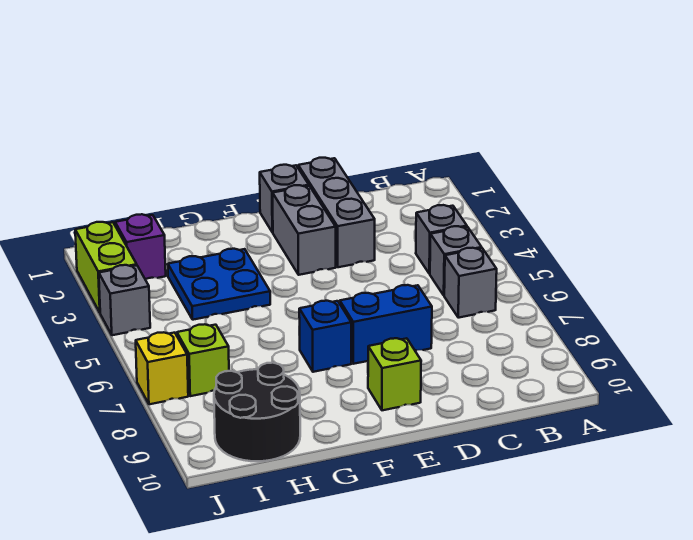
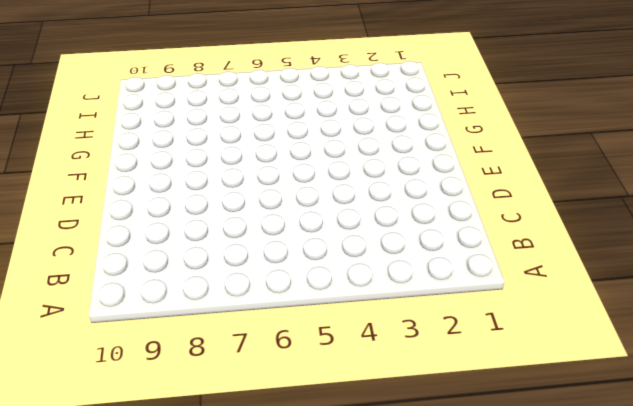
none -> grey brick B4 level 1
none -> grey brick B5 level 1
none -> grey brick B6 level 1

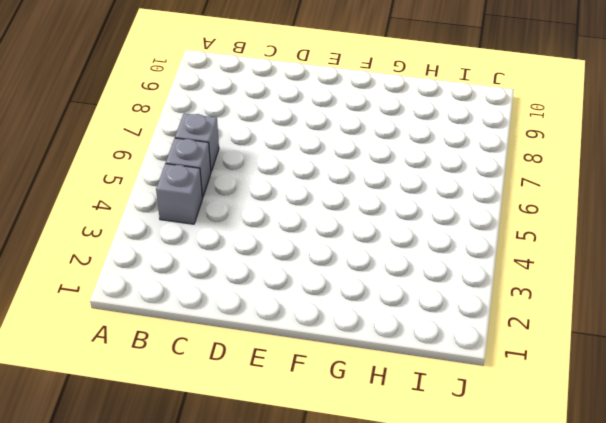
none -> grey brick D1:D3 level 1
none -> blue brick D7:E7 level 1
none -> grey brick E1 level 1

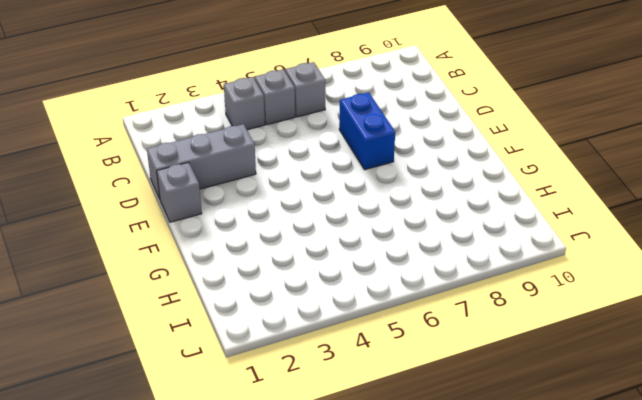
none -> grey brick E2:E3 level 1
none -> lime brick E9 level 1
none -> blue brick F7 level 1

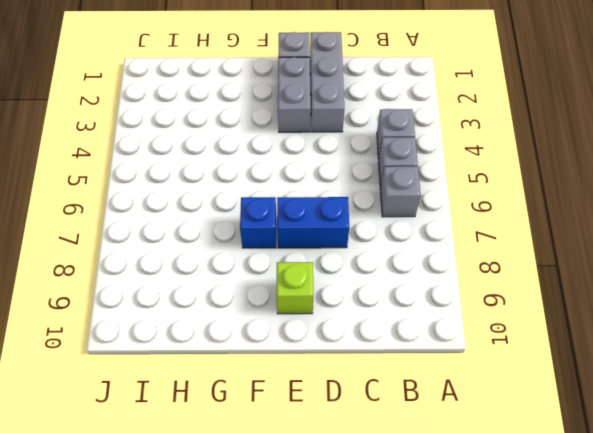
none -> blue plate G3:H4 level 1
none -> black round brick H9:I10 level 1
none -> purple brick I2 level 1

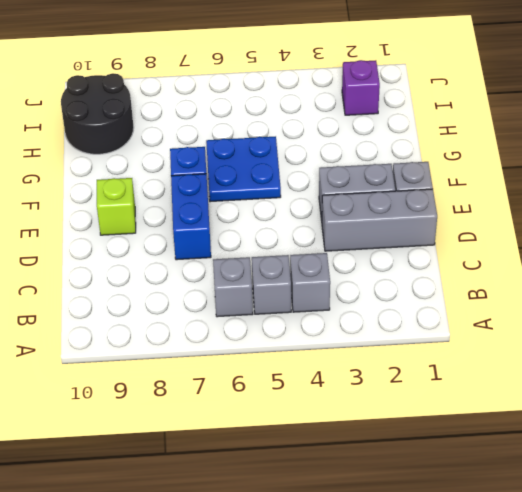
blue plate F5:G6 level 1 -> blue plate G3:H4 level 1
none -> lime brick I7 level 1
none -> lime brick J2:J3 level 1
none -> grey brick J4 level 1

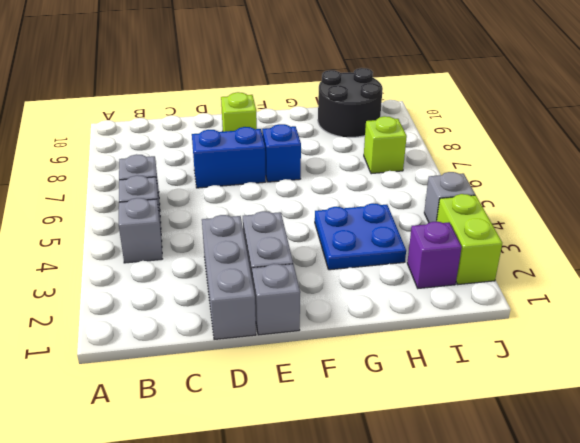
none -> yellow brick J7 level 1

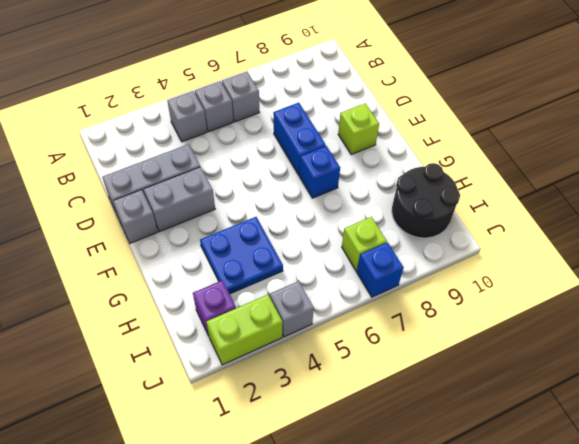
blue brick J7 level 1 -> yellow brick J7 level 1

